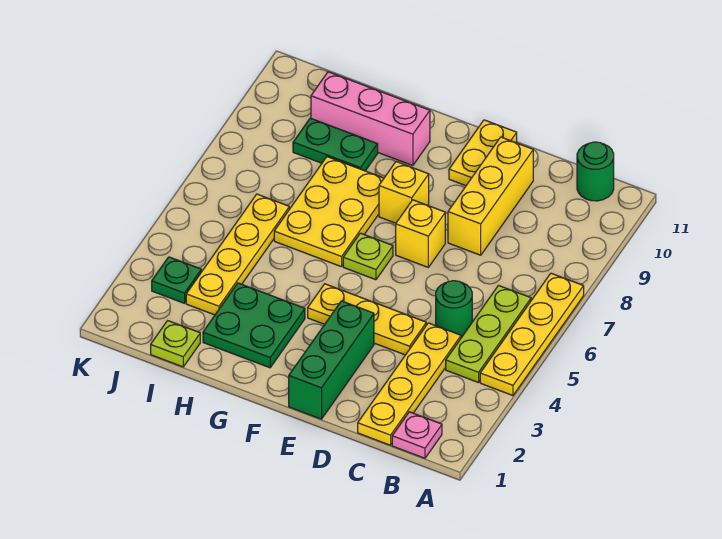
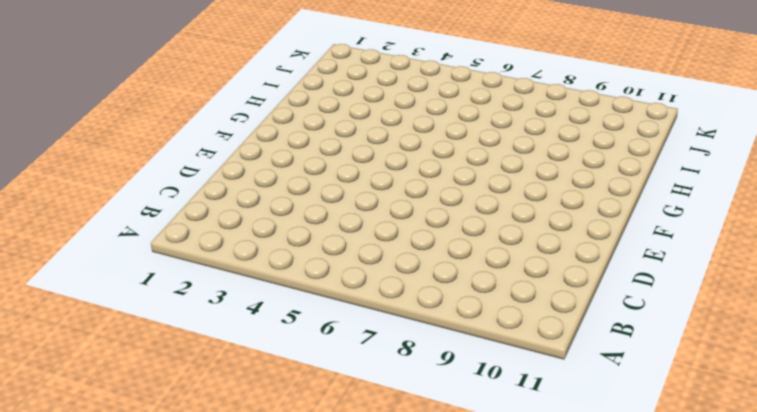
none -> yellow plate A4:A7 level 1
none -> pink plate B1 level 1
none -> lime plate B4:B6 level 1

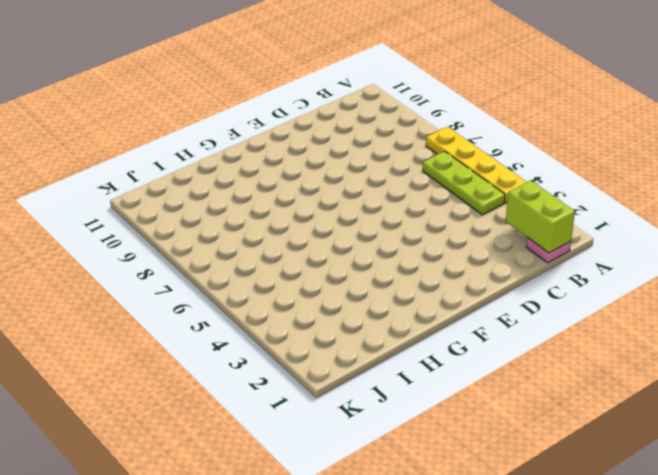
lime brick B1:B2 level 2 -> none
none -> green round brick B11 level 1
none -> yellow plate C1:C4 level 1
none -> green round brick C5 level 1

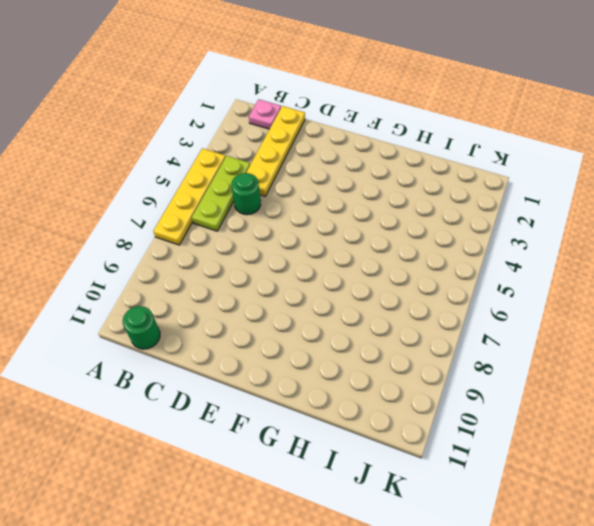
none -> yellow plate D4:F4 level 1
none -> yellow brick D8:D10 level 1
none -> green brick E1:E3 level 1

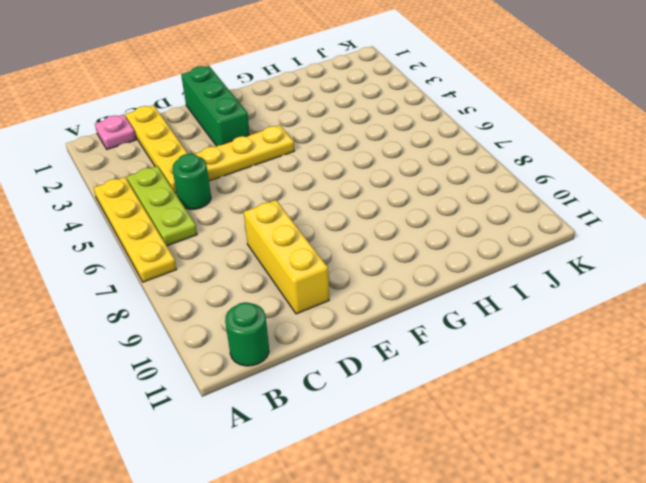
none -> yellow brick E7 level 1
none -> yellow plate E10:E11 level 1
none -> lime plate F6 level 1

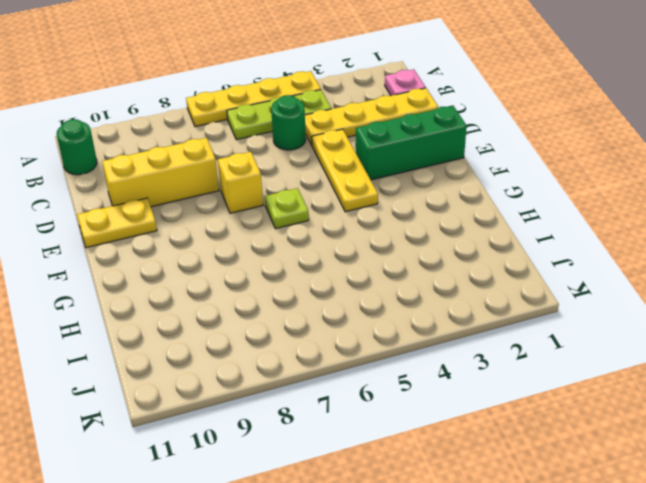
none -> yellow brick F8 level 1
none -> green plate G2:H3 level 1
none -> yellow plate G6:H8 level 1

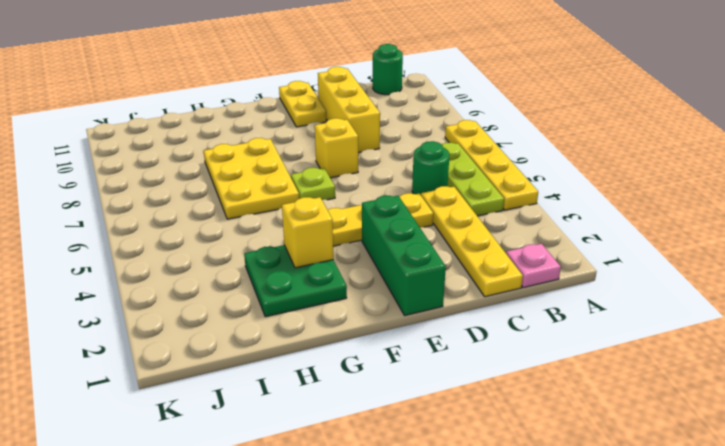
yellow brick G3 level 2 -> yellow brick F8 level 1
none -> pink brick G10:I10 level 1
none -> green plate H9:I9 level 1
none -> lime plate I1 level 1

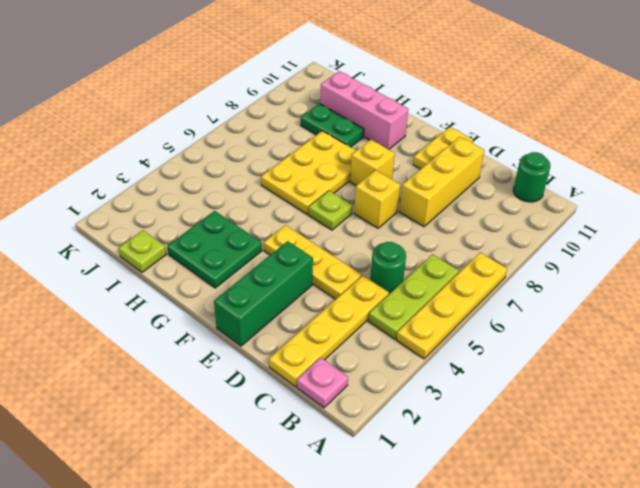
none -> yellow plate I3:I6 level 1
none -> green plate J3 level 1

